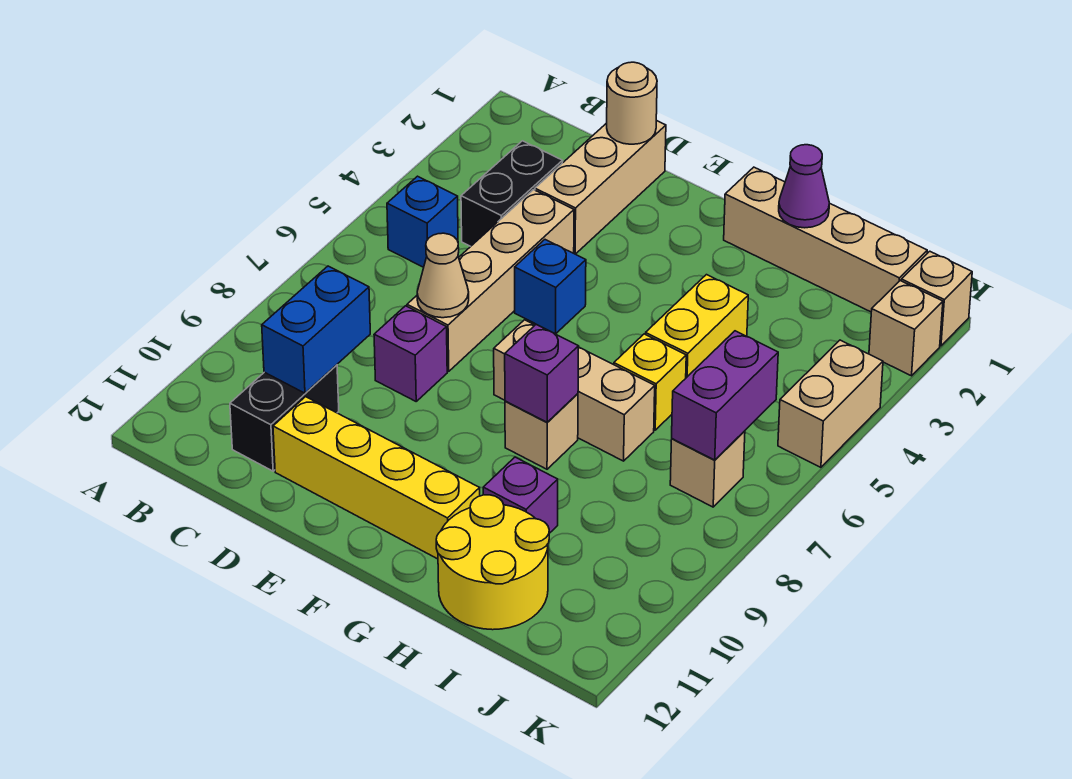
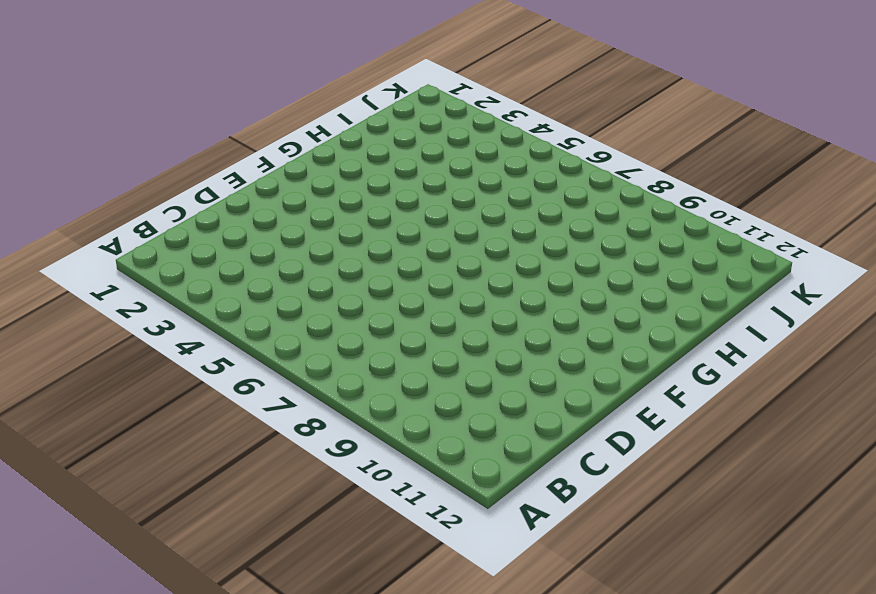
none -> blue brick B5 level 1
none -> black brick C3:C4 level 1
none -> black brick C10:C11 level 1

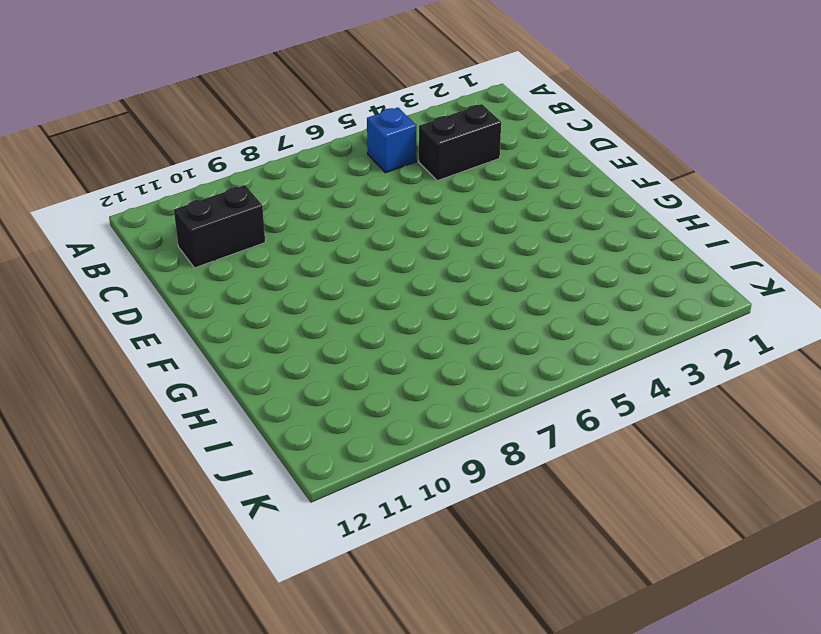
none -> tan brick D1:D3 level 1
none -> tan brick D4:D7 level 1
none -> purple brick D8 level 1

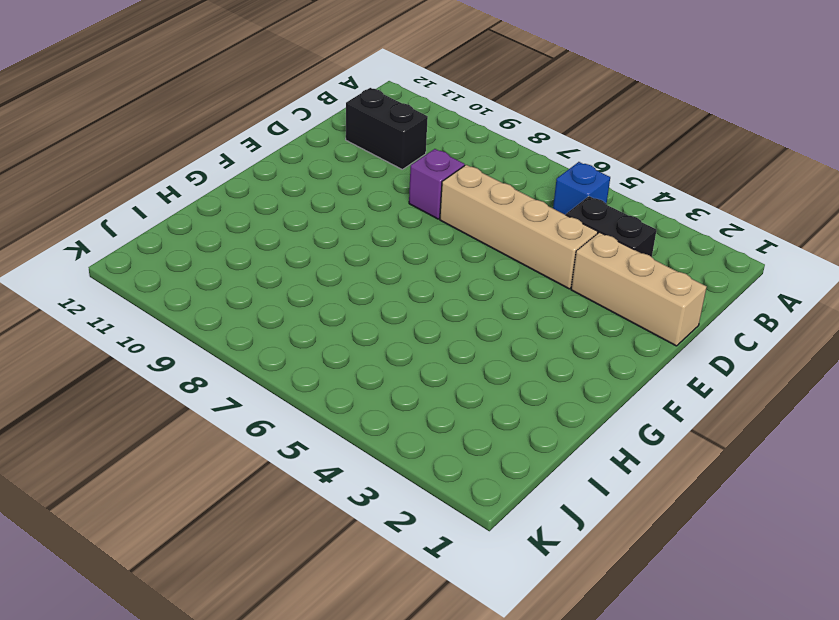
none -> yellow brick D11:G11 level 1
none -> blue brick E5 level 1
none -> tan brick F7:H7 level 1

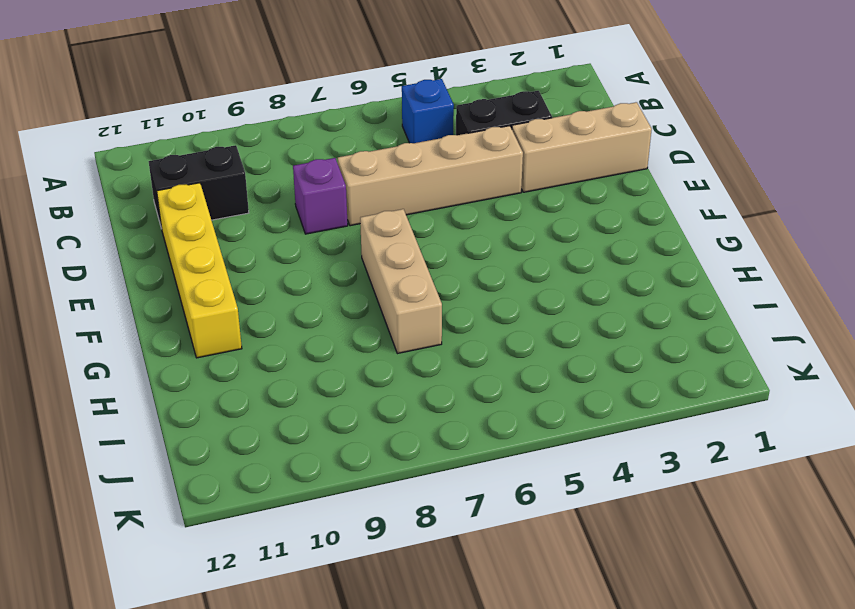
none -> blue brick E5 level 1
none -> tan brick G1:J1 level 1
none -> tan brick G8 level 1

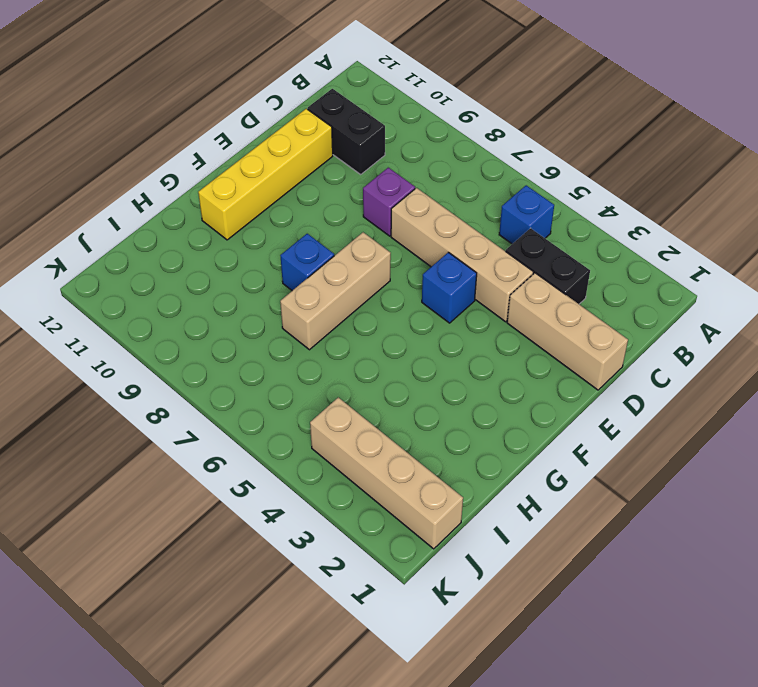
blue brick G8 level 1 -> tan brick G8 level 1
tan brick J1:J4 level 1 -> tan brick G1:J1 level 1
none -> yellow brick H4:H5 level 1
none -> yellow brick H6 level 1
none -> purple brick H10 level 1

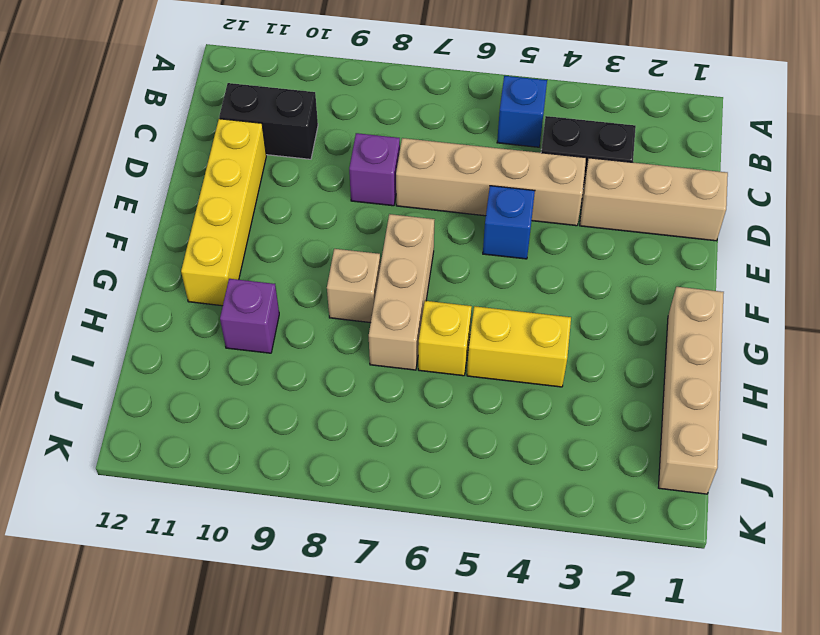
none -> yellow round brick H11:I12 level 1
none -> tan brick J7 level 1
none -> tan brick K1 level 1

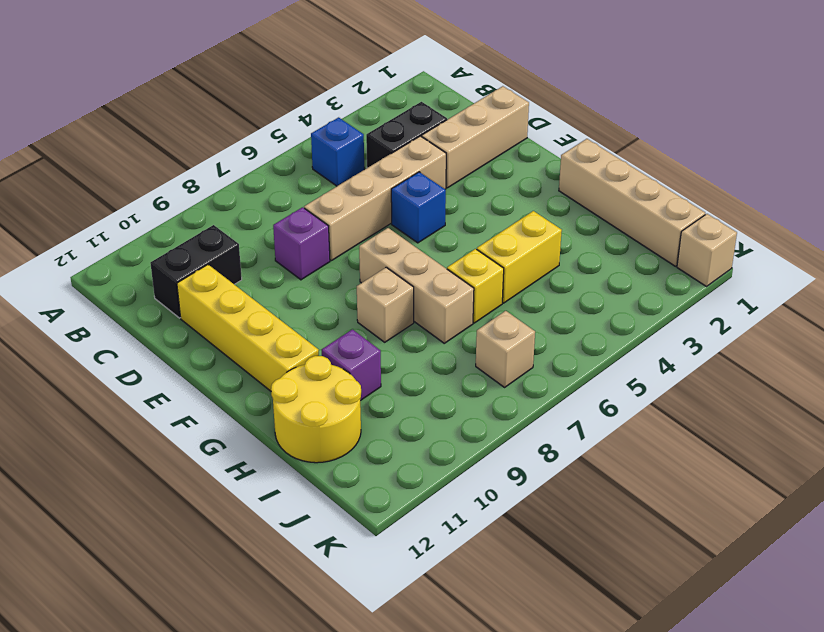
none -> tan brick K2 level 1
none -> tan brick K4:K5 level 1
none -> blue brick C9:C10 level 2

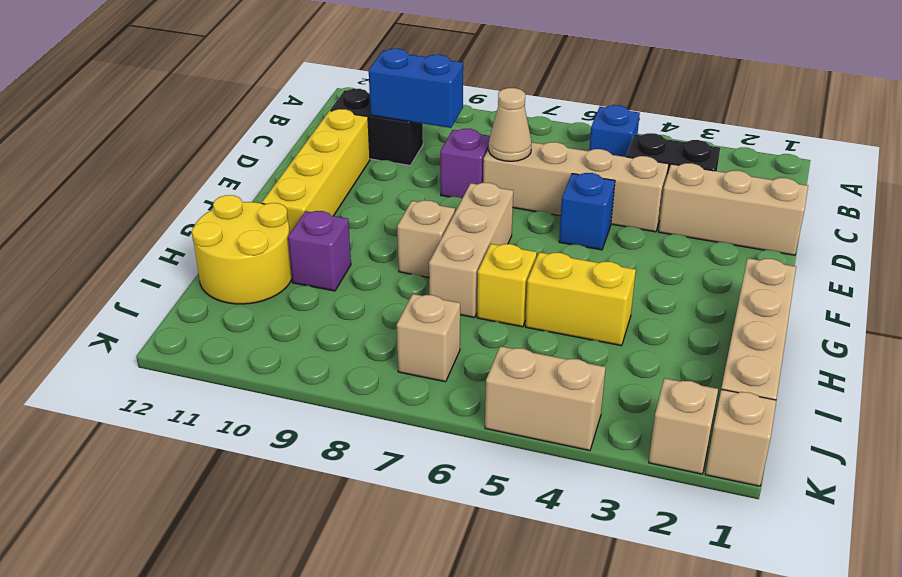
none -> tan round brick D1 level 2
none -> purple brick G8 level 2
none -> purple cone H1 level 2

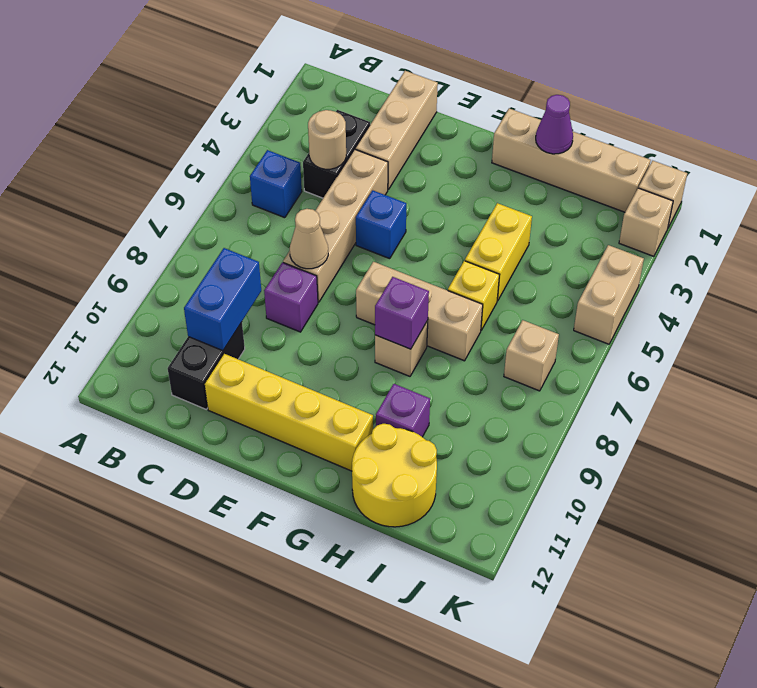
tan round brick C4 level 2 -> tan round brick D1 level 2
none -> purple brick J6:J7 level 2

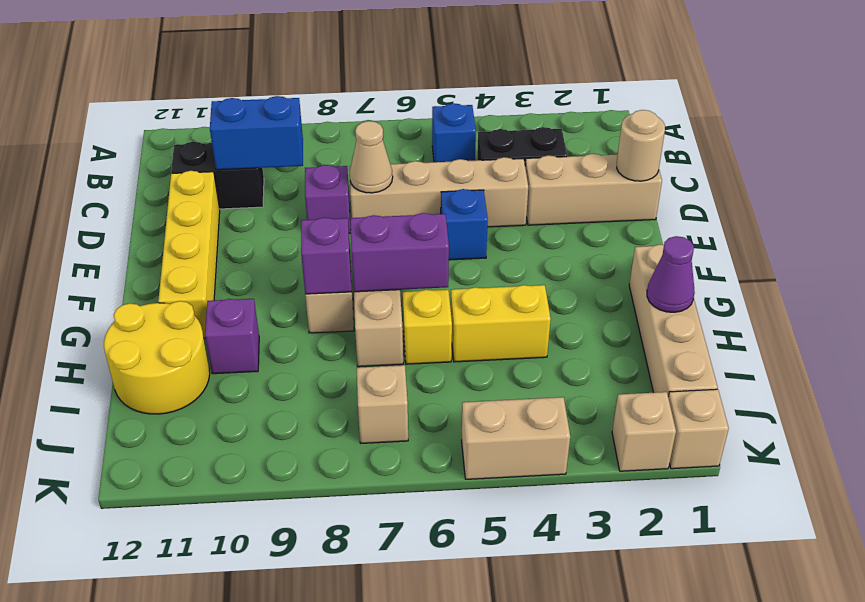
purple brick G6:G7 level 2 -> purple brick J6:J7 level 2

